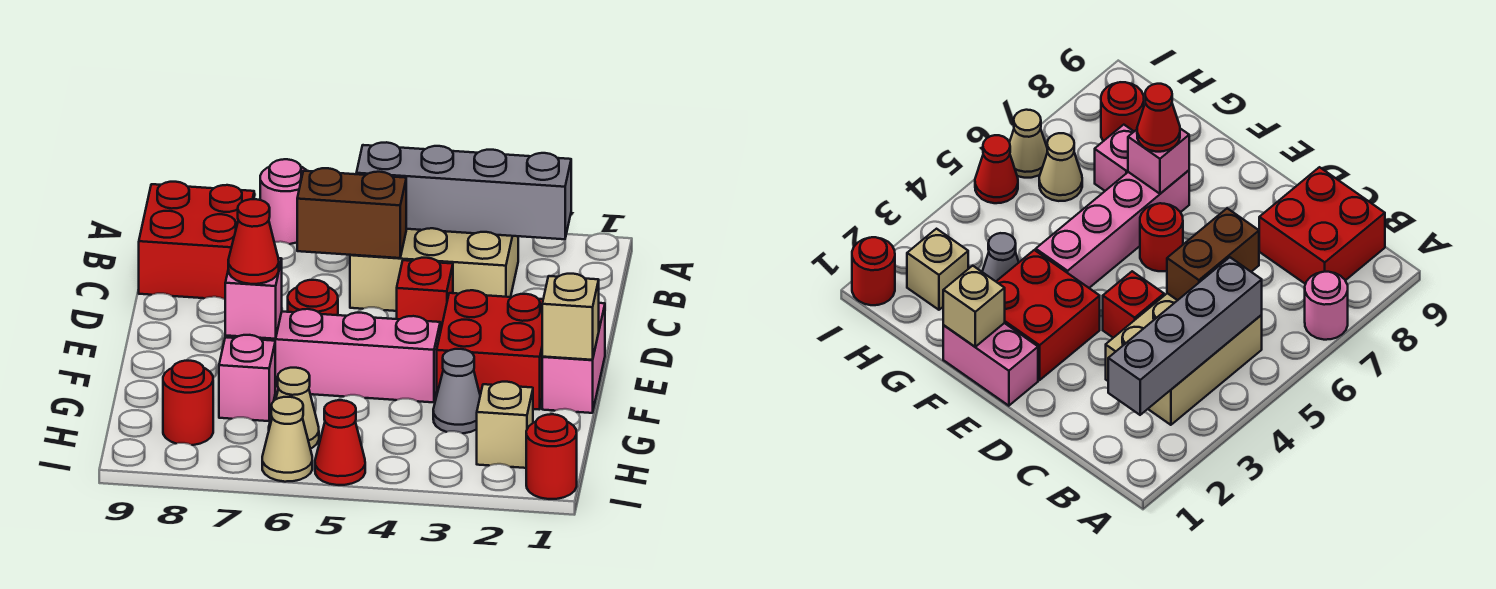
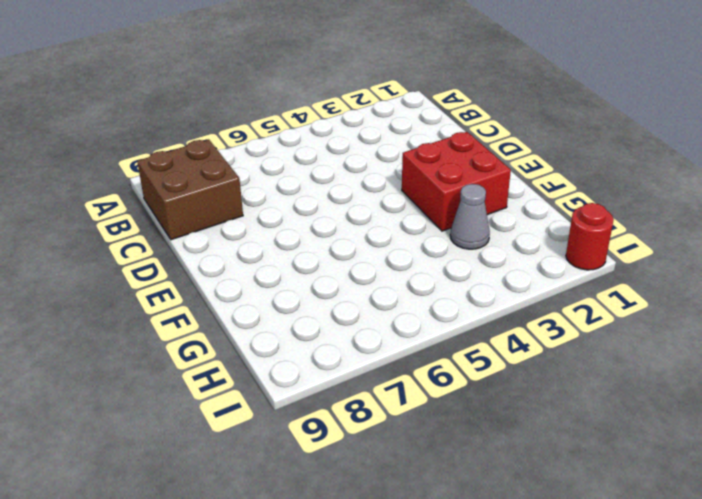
brown brick B8:C9 level 1 -> red brick B8:C9 level 1
none -> pink round brick A7 level 1
none -> tan brick B3:C5 level 1
none -> red brick D4 level 1

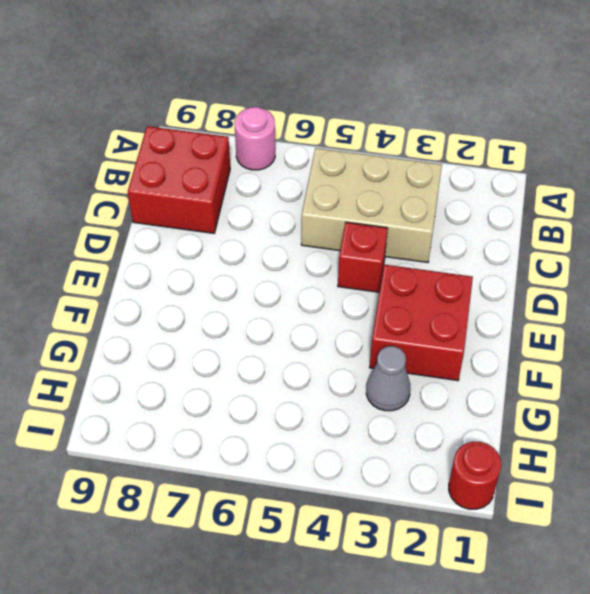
none -> pink brick E1:F1 level 1
none -> red round brick E6 level 1
none -> pink brick F4:F7 level 1

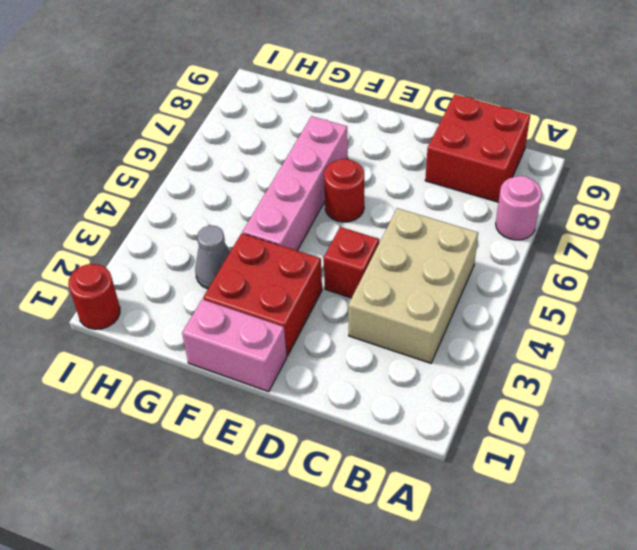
none -> pink brick G7 level 1
none -> tan brick H2 level 1
none -> tan cone H6 level 1

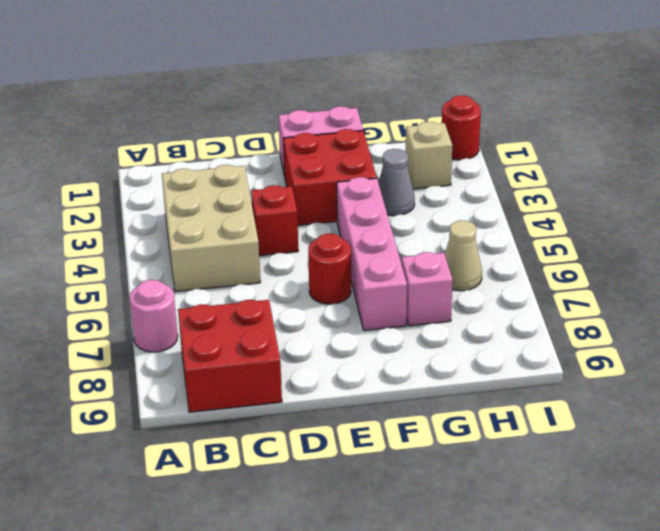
none -> red round brick H8 level 1
none -> red cone I5 level 1
none -> tan cone I6 level 1

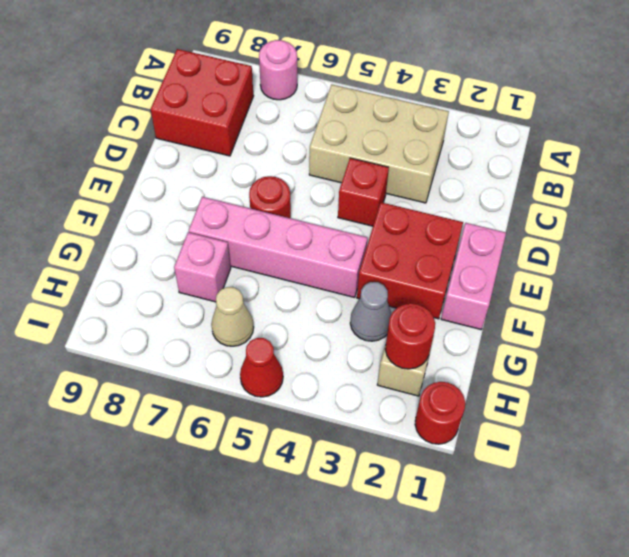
red round brick H2 level 2 -> red round brick H8 level 1
none -> tan cone I6 level 1
none -> grey brick B2:B5 level 2
none -> brown brick C5:C6 level 2

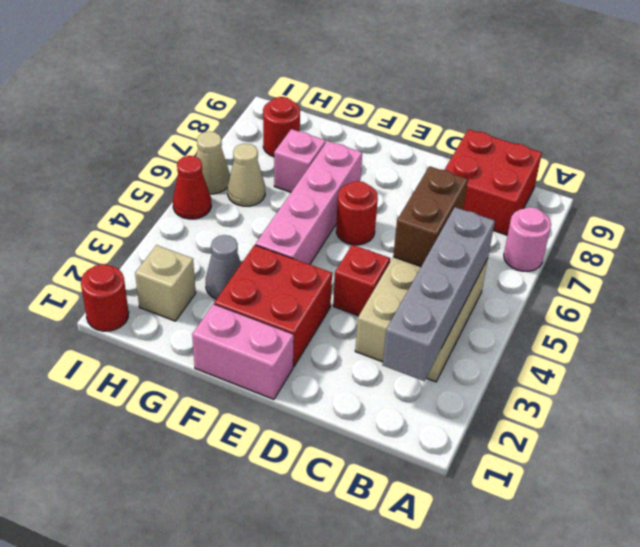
none -> tan brick F1 level 2
none -> pink brick F7 level 2
none -> red cone F7 level 3

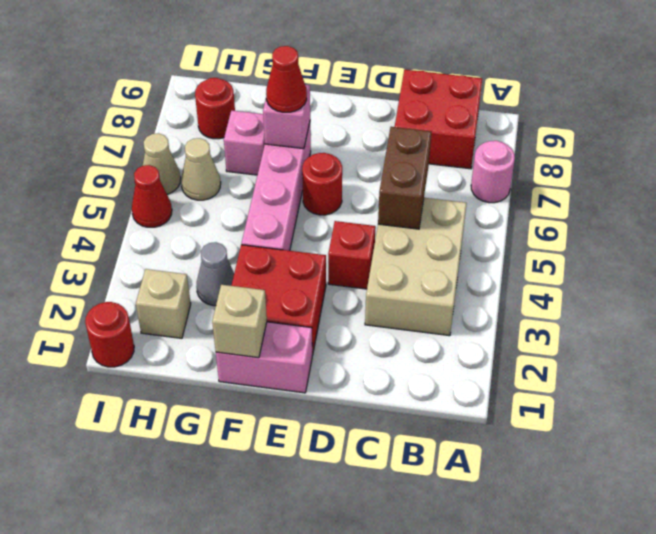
none -> grey brick B2:B5 level 2

